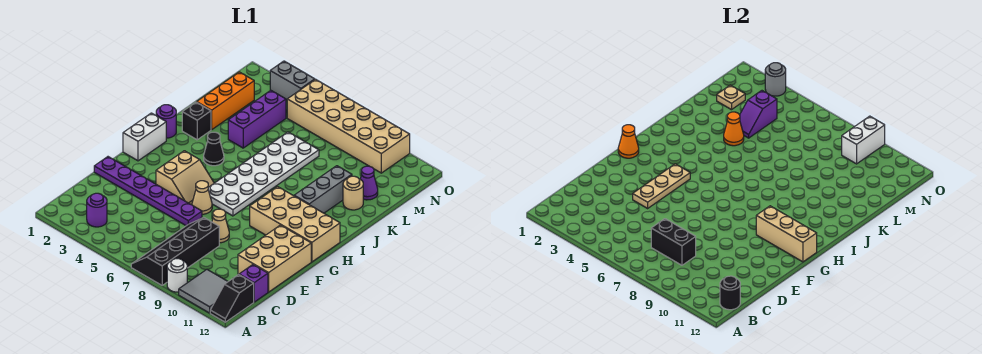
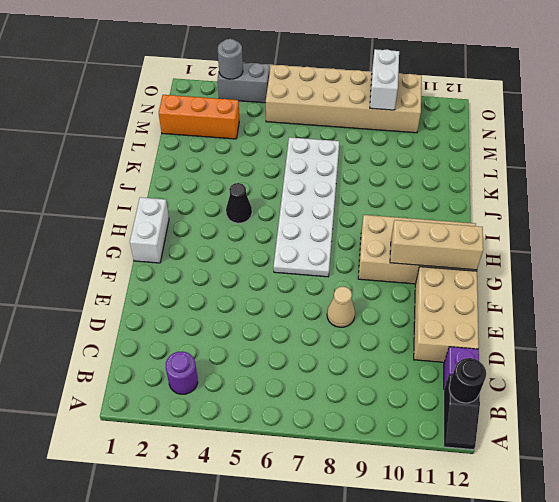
orange brick M1:M3 level 1 -> orange brick K2:M2 level 1
none -> black slope A7:D8 level 1 top 8
none -> white round brick A9 level 1
none -> grey tile A10:B11 level 1
none -> purple plate E1:E6 level 1

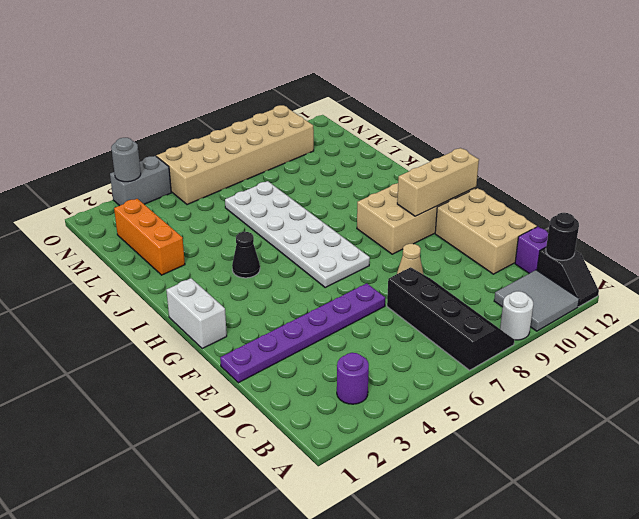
black slope A7:D8 level 1 top 7 -> black slope A7:D8 level 1 top 8
none -> tan slope F4:G5 level 1 top 4
none -> tan cone F6 level 1
none -> purple round brick I1 level 1
none -> grey brick I10:K10 level 1

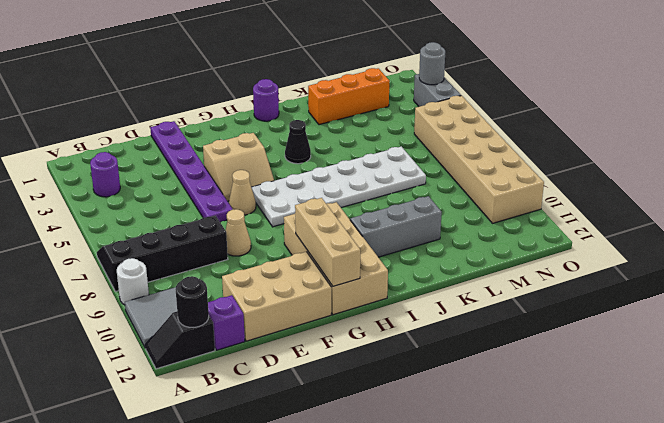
none -> white brick G1:H1 level 1
none -> black brick J2 level 1
none -> purple brick K4:M4 level 1
none -> tan round brick K11 level 1

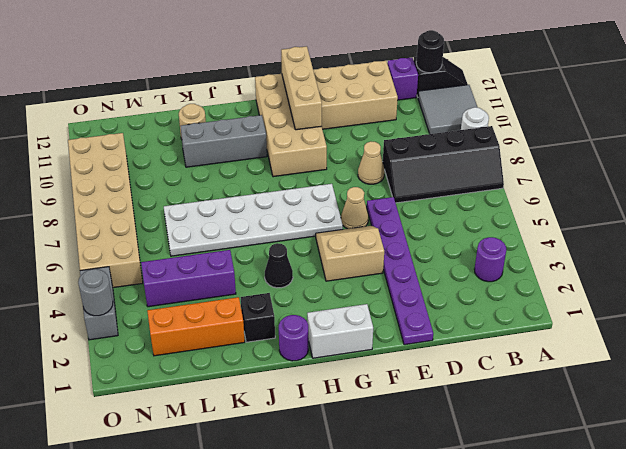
none -> purple cone L11 level 1
none -> black brick C7:C8 level 2
none -> tan plate E4:G4 level 2
none -> orange cone G1 level 2

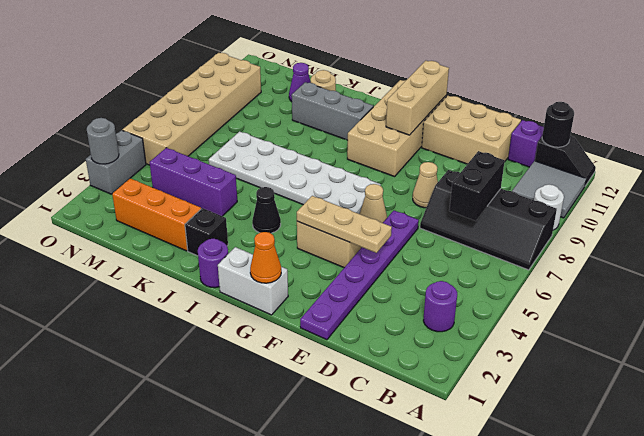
none -> orange cone K4 level 2
none -> purple slope L4:M4 level 2 top M
none -> tan plate M2 level 2
none -> white brick N9:O9 level 2

